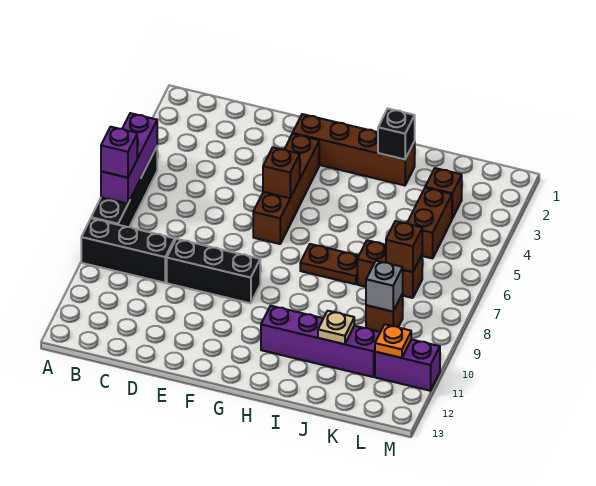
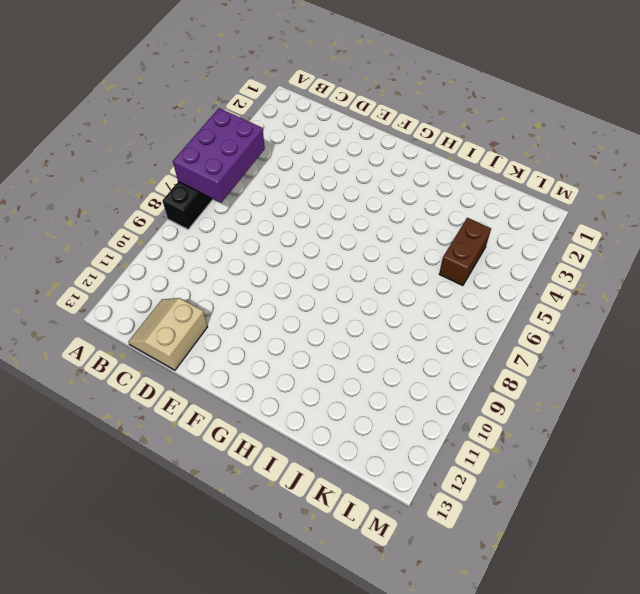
purple brick A5:B7 level 2 -> purple brick A5:A7 level 2
tan slope C12:D13 level 1 top D -> none
none -> black brick A9:C9 level 1
none -> black brick D9:F9 level 1
none -> brown brick F2:I2 level 1

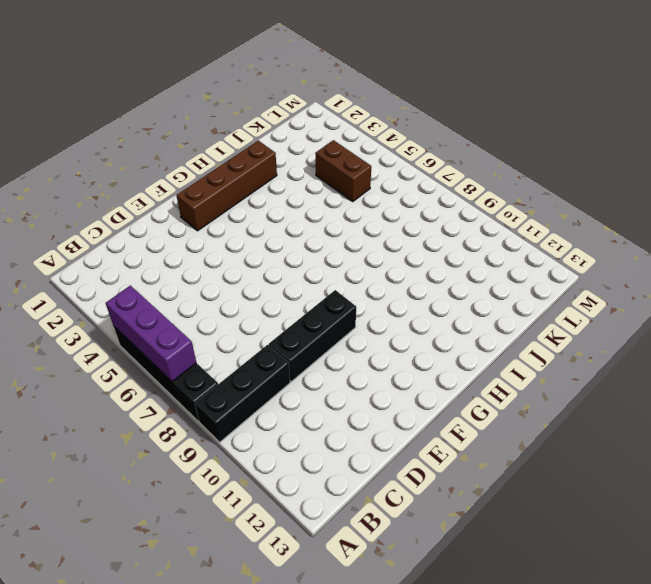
none -> brown brick F3:F6 level 1
none -> brown plate H7:I7 level 1
none -> purple brick H11:K11 level 1

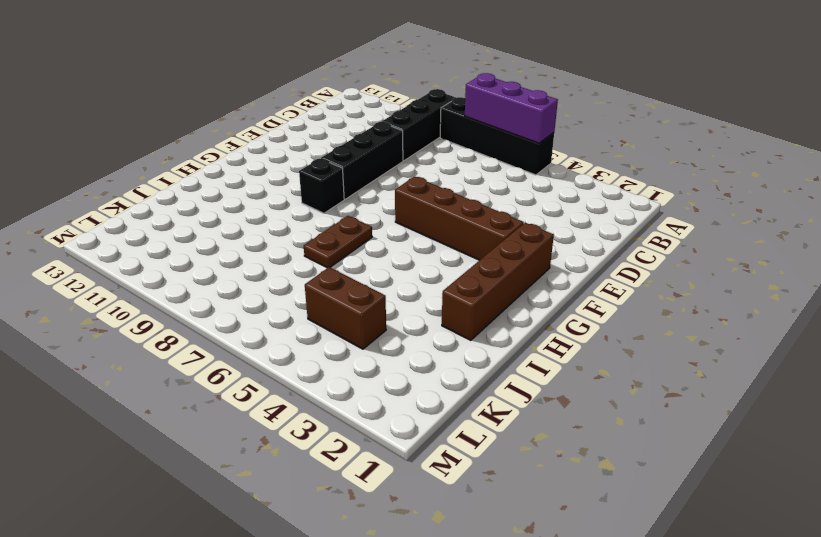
black brick G9 level 1 -> black brick I2 level 2
none -> purple brick H11:K11 level 1
none -> brown brick J7:K7 level 1
none -> brown brick K3 level 1

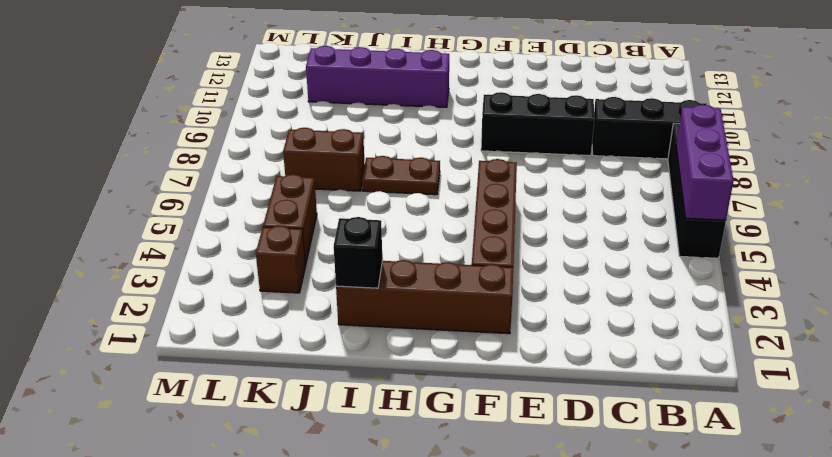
none -> brown brick K9 level 1
none -> purple brick L11:M11 level 1
none -> brown brick F5 level 2

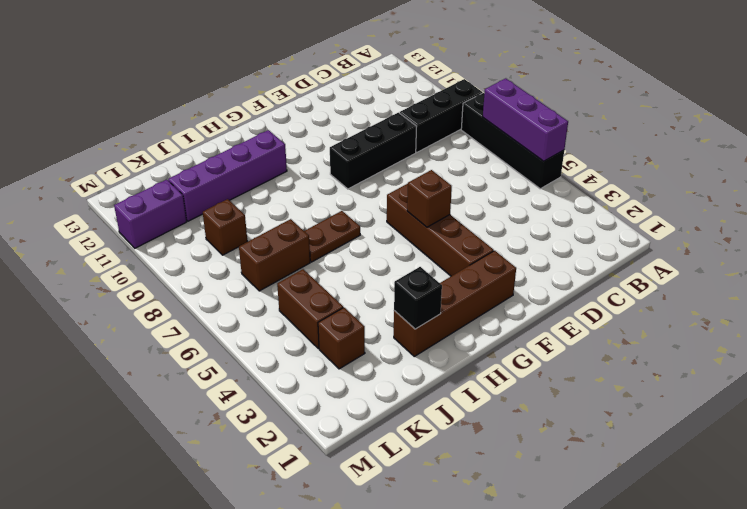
none -> tan plate J11 level 2
none -> brown brick K7 level 2
none -> grey brick K9 level 2

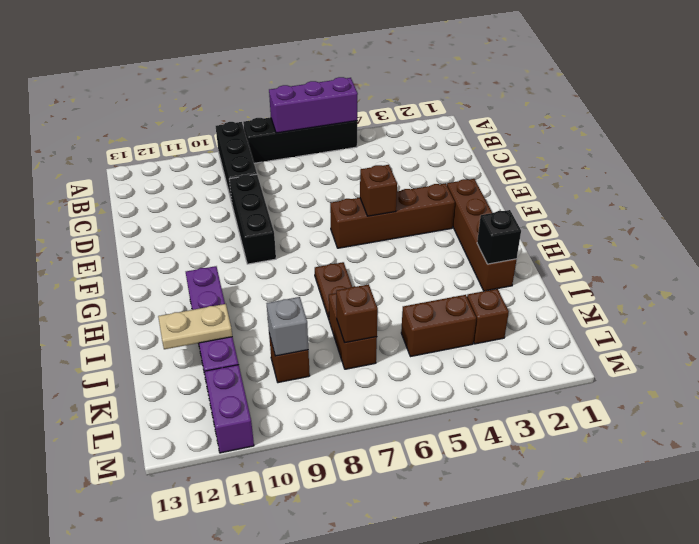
tan plate J11:J12 level 2 -> tan plate J11 level 2
none -> orange plate L11 level 2
none -> purple brick A7 level 3

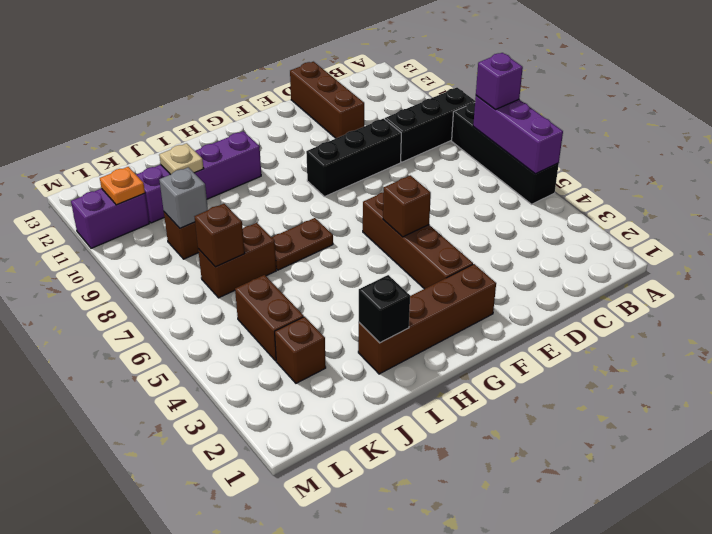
brown brick D11:D13 level 1 -> none

